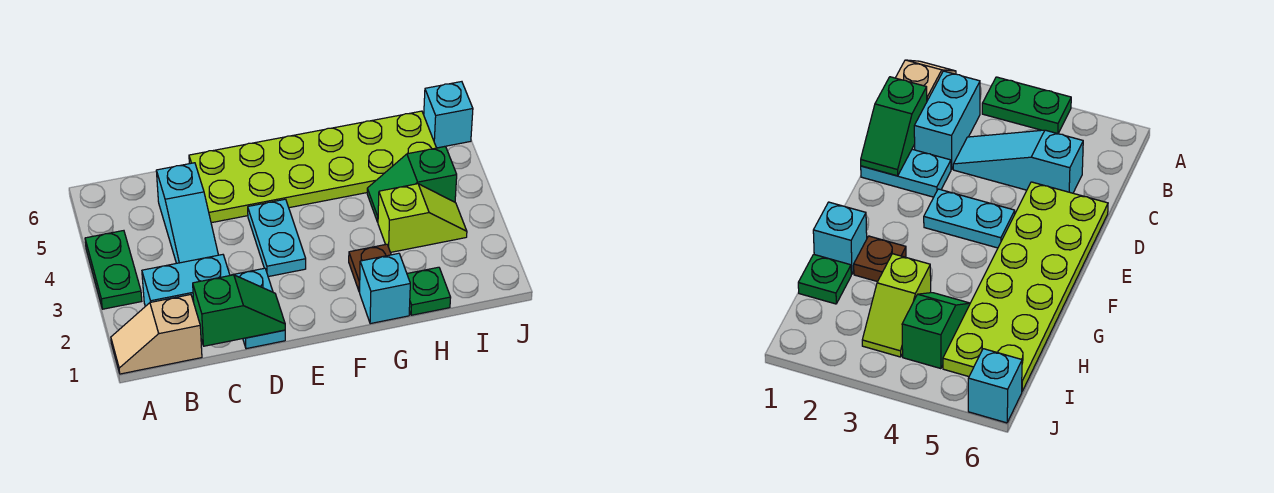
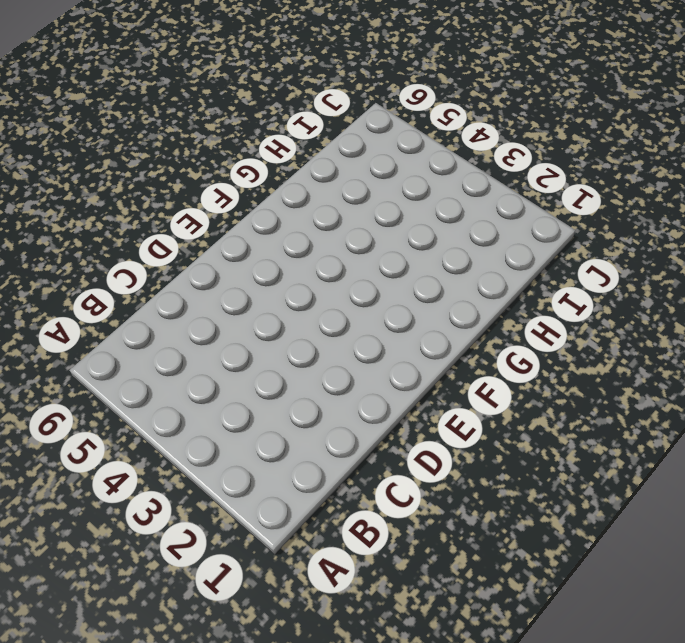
none -> tan slope A1:B1 level 1 top B
none -> green plate A3:A4 level 1
none -> cyan brick B2:C2 level 1

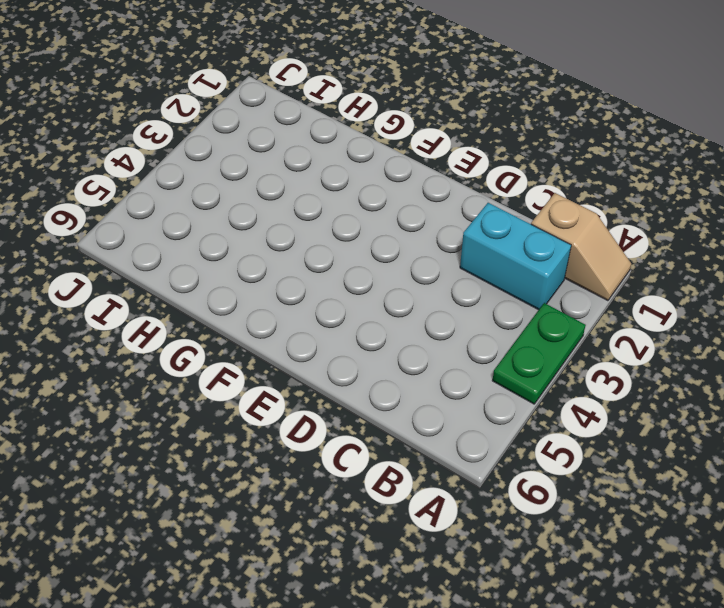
none -> cyan slope C3:C5 level 1 top 5
none -> cyan plate D1:D2 level 1
none -> lime plate D5:I6 level 1

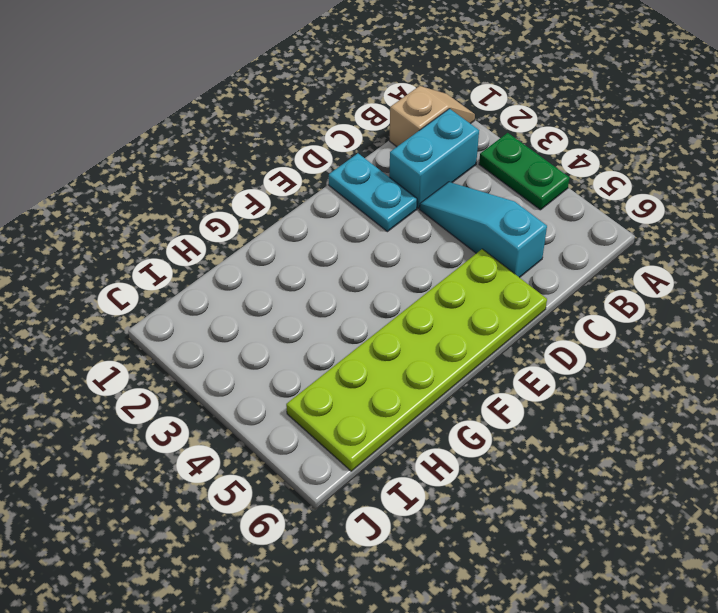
none -> cyan plate E3:E4 level 1
none -> cyan brick G1 level 1
none -> brown plate G2 level 1

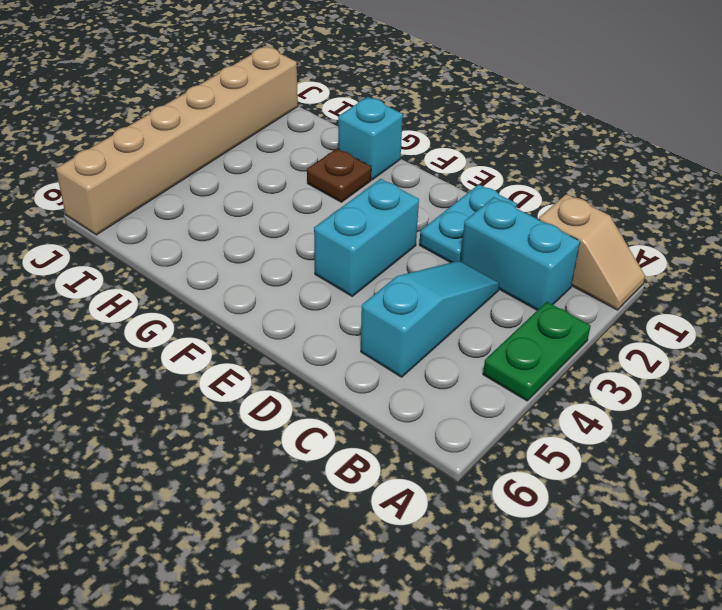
cyan brick E3:E4 level 1 -> cyan plate E3:E4 level 1
tan brick J1:J6 level 1 -> cyan brick J6 level 1
none -> lime plate D5:I6 level 1
none -> green plate H1 level 1
none -> lime slope H3:I3 level 1 top H

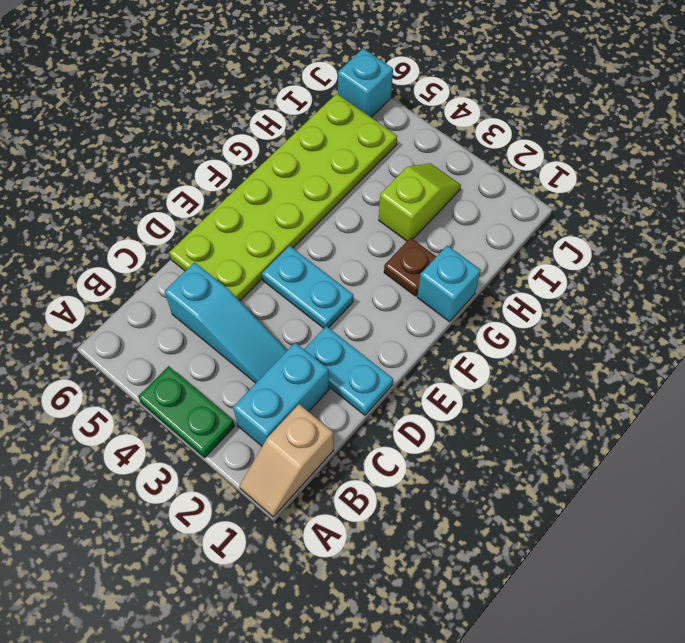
none -> green plate H1 level 1
none -> green slope H4:I4 level 1 top I
none -> green slope C1:D1 level 2 top C

